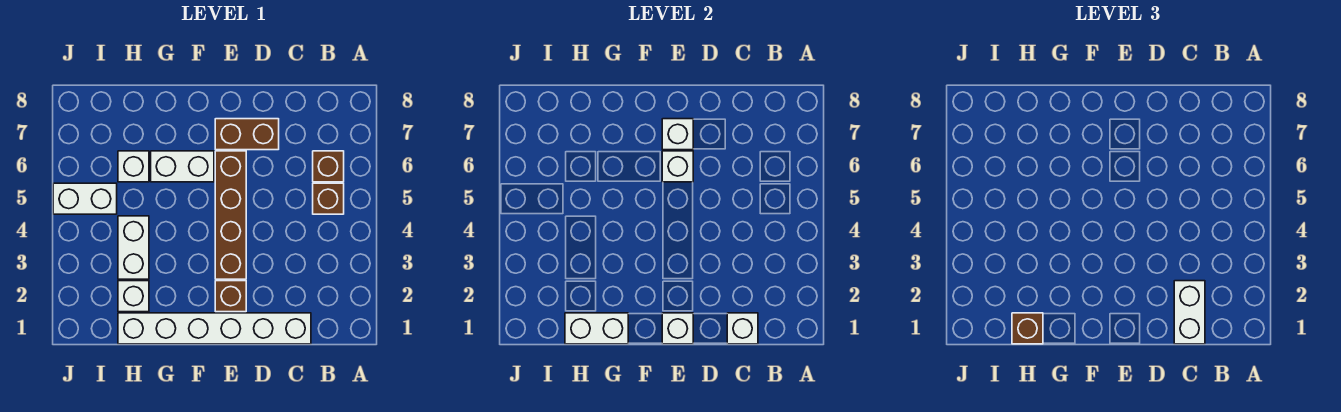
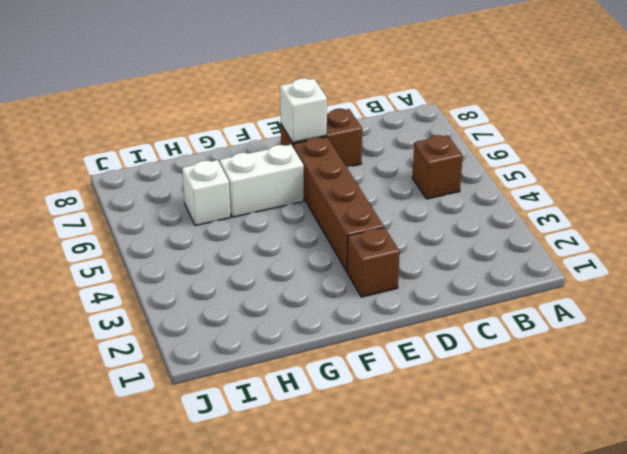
none -> brown brick B6 level 1
none -> white brick C1:H1 level 1
none -> white brick H2 level 1

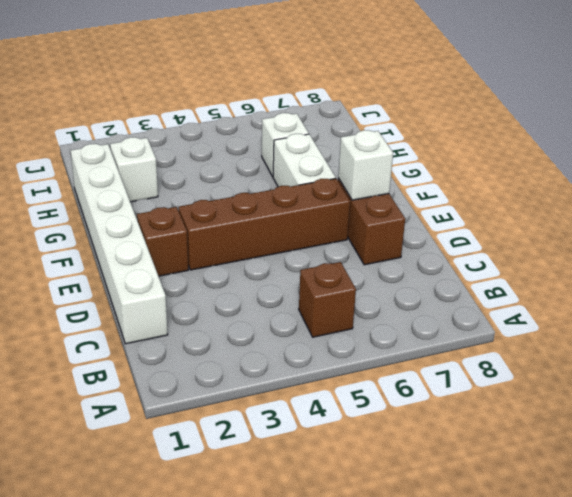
none -> brown brick B6 level 1
none -> white brick H3:H4 level 1
none -> white brick I5:J5 level 1

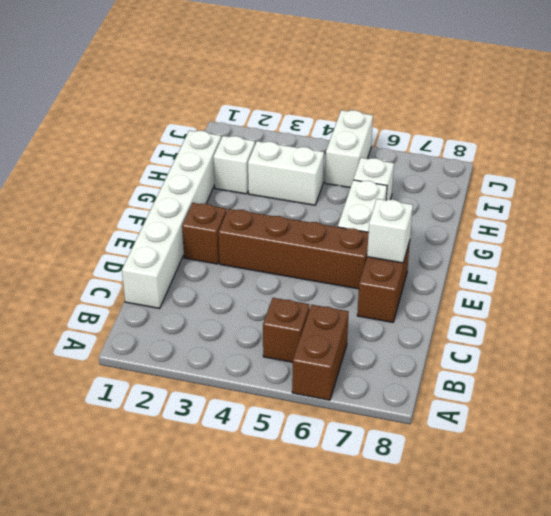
brown brick A6:B6 level 1 -> brown brick B6 level 1
none -> white brick C1 level 2
none -> white brick E1 level 2
none -> white brick E6 level 2

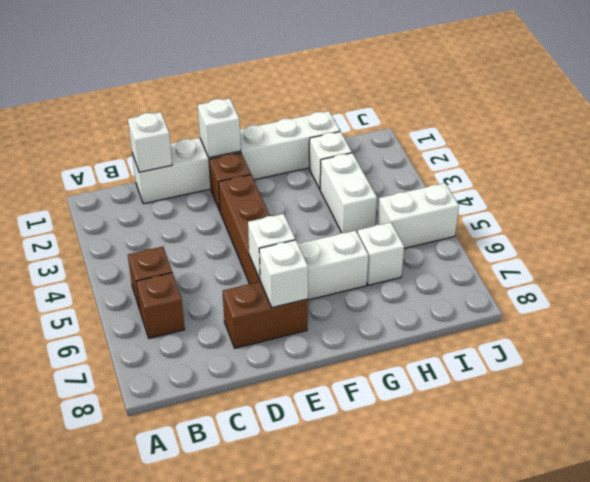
none -> white brick G1:H1 level 2
none -> white brick C1:C2 level 3
none -> brown brick H1 level 3

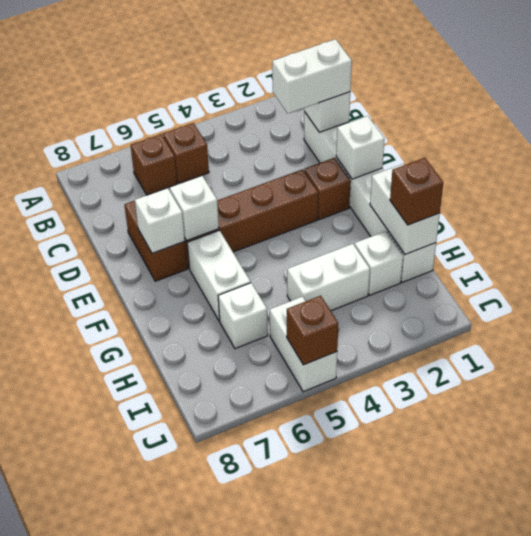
brown brick J5 level 2 -> none

